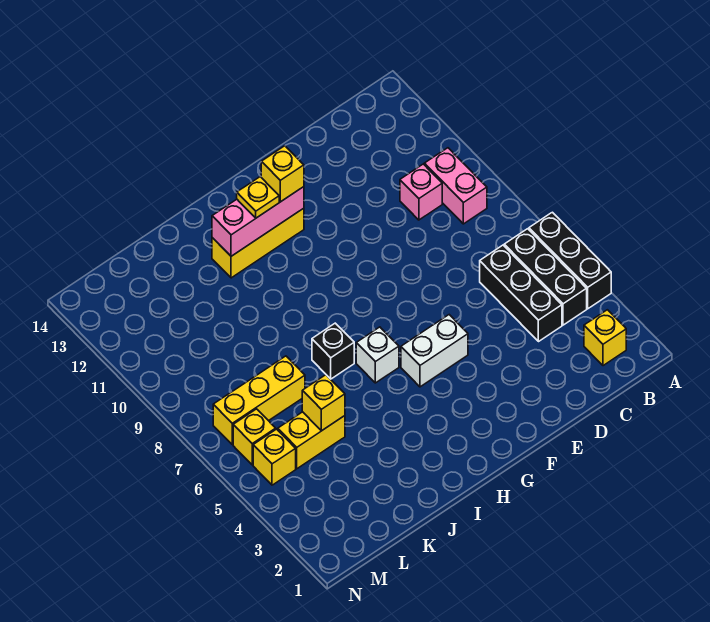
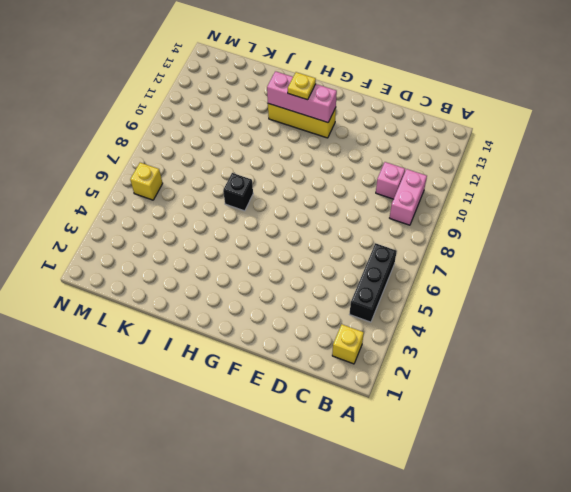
none -> black brick A4:A6 level 1
none -> black brick C4:C6 level 1
none -> white brick F5:G5 level 1

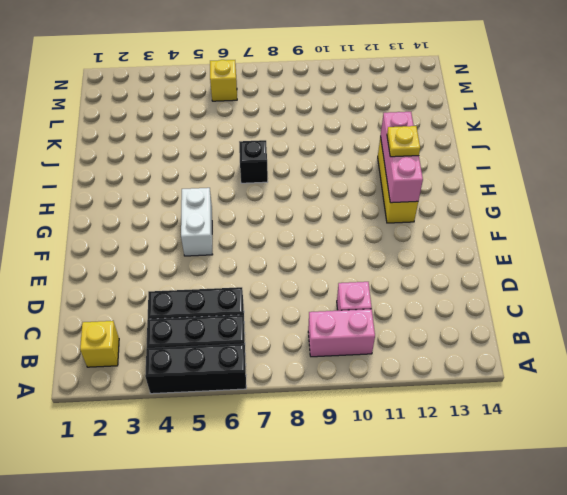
none -> white brick H6 level 1
none -> yellow brick K5:L5 level 1
none -> yellow brick K7:M7 level 1

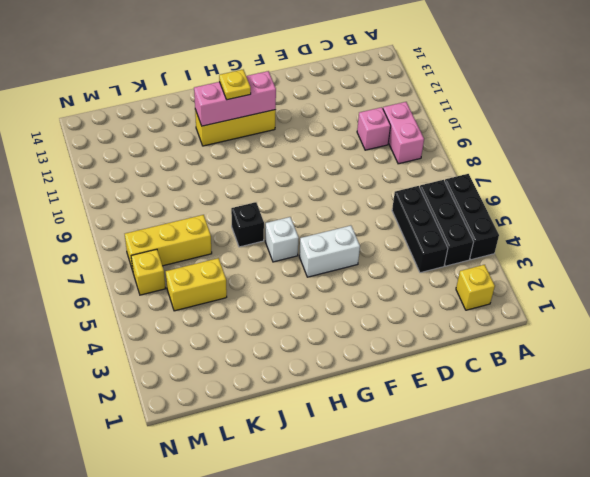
none -> yellow brick M5 level 1
none -> yellow brick K5 level 2
none -> yellow brick G12 level 3

